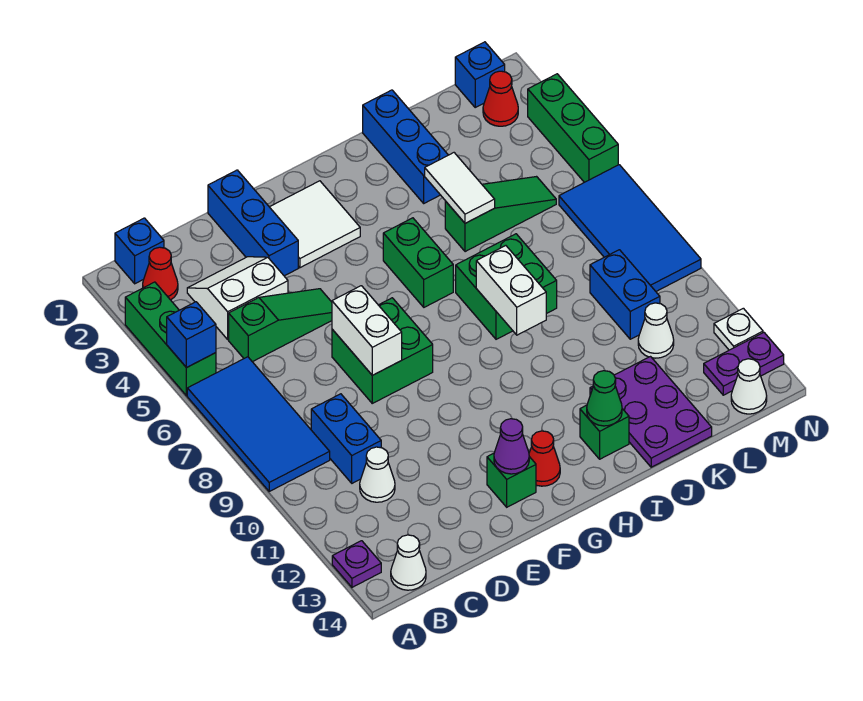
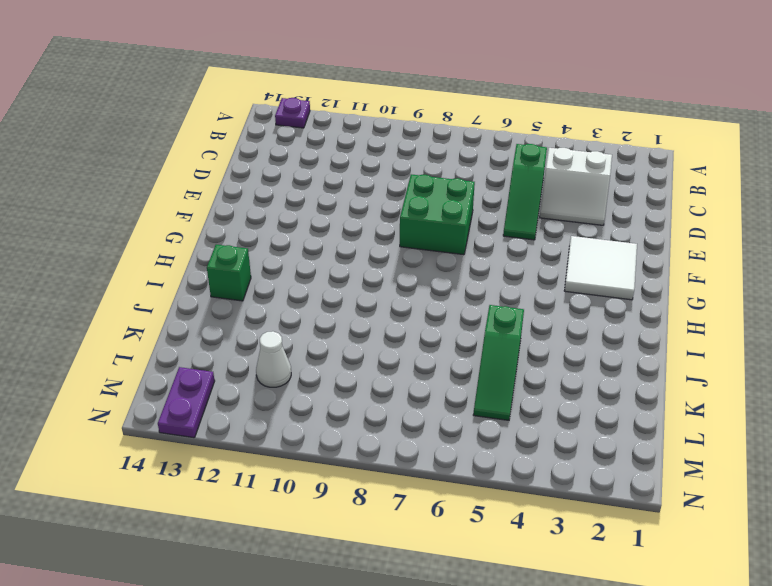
white slope C3:D4 level 1 top C -> white slope C3:D4 level 1 top 4
none -> green brick A3:A5 level 1
none -> blue tile A6:B9 level 1
none -> blue brick B1 level 1
none -> red cone B2 level 1

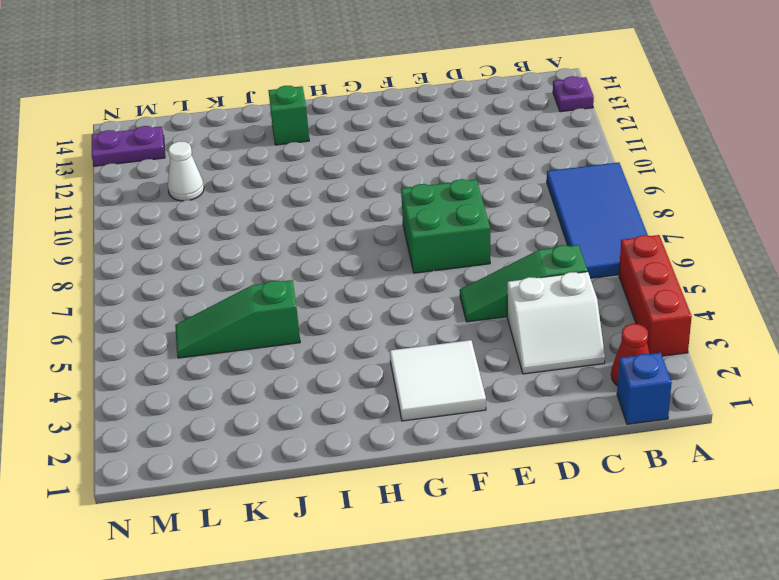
red brick A3:A5 level 1 -> green brick A3:A5 level 1
none -> white cone B14 level 1
none -> blue brick C9:C10 level 1
none -> white cone C11 level 1
none -> blue brick E1:E3 level 1

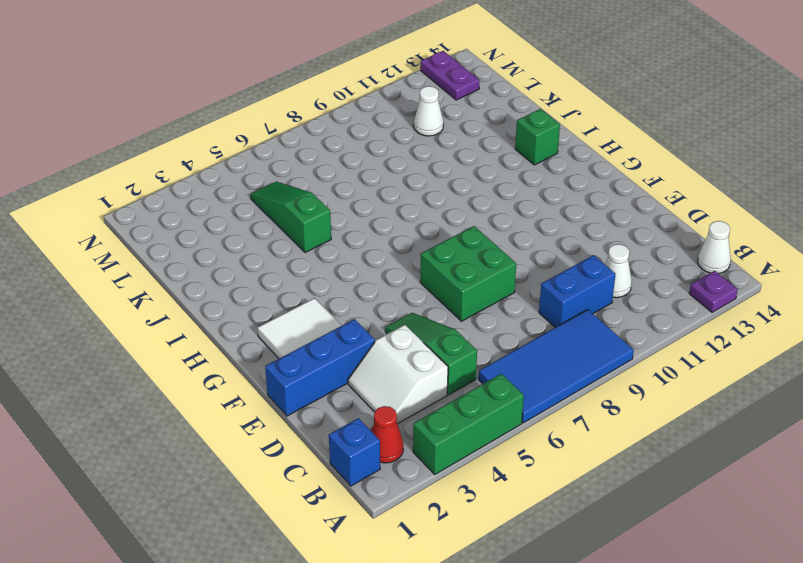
none -> green brick F13 level 1
none -> red cone G13 level 1
none -> green brick H5:H6 level 1
none -> green brick I7:J8 level 1

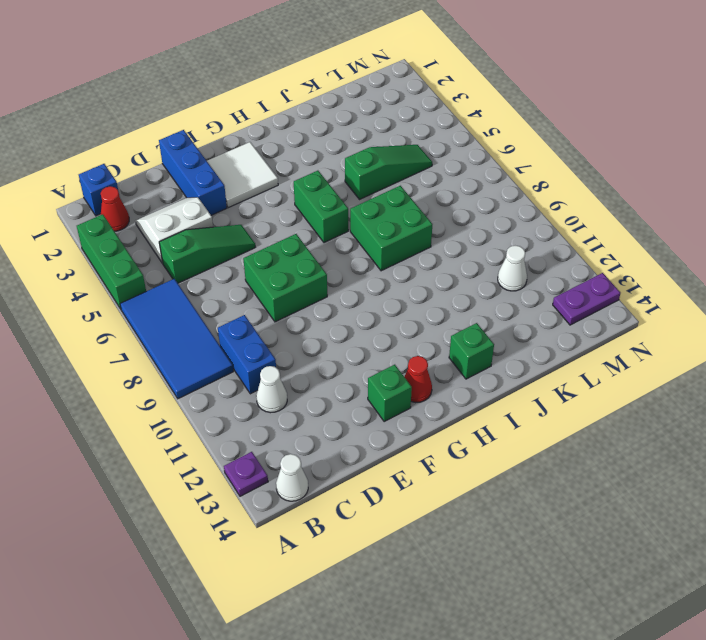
none -> blue brick J1:J3 level 1
none -> purple plate J12:K14 level 1
none -> blue brick L9:L10 level 1
none -> blue brick M1 level 1

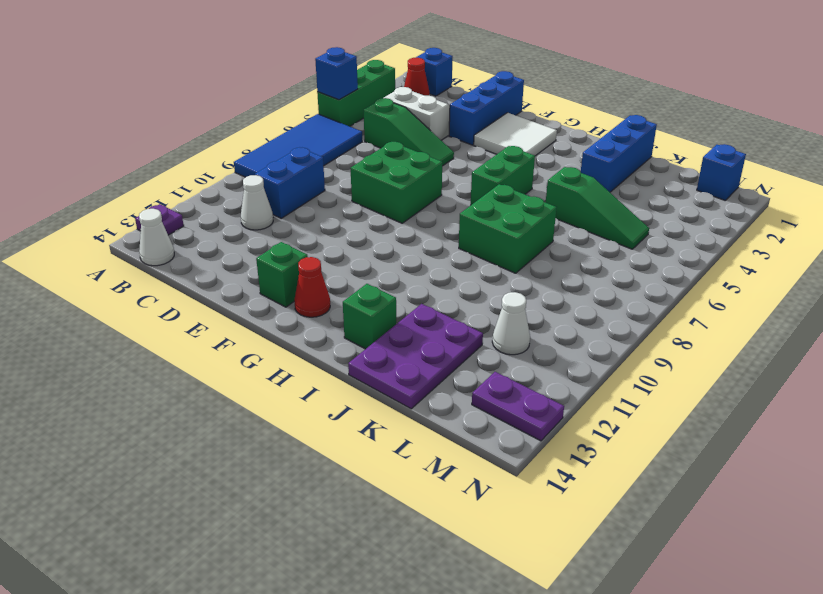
none -> blue brick L9:L10 level 1
none -> red cone M2 level 1
none -> blue tile M6:N9 level 1
none -> white cone M14 level 1

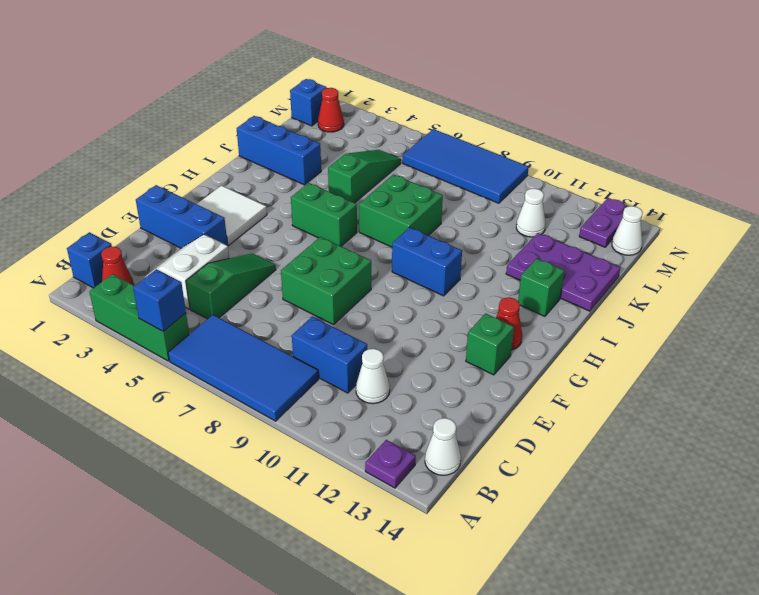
blue brick H9:H10 level 1 -> blue brick L9:L10 level 1
none -> green brick N3:N5 level 1
none -> white plate N12 level 1
none -> white brick E7:E8 level 2
none -> purple cone F13 level 2

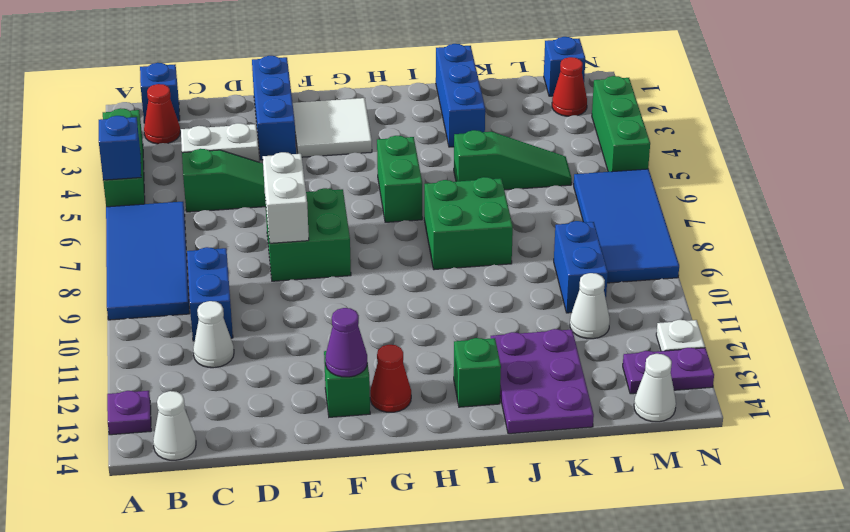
none -> white brick I8:I9 level 2
none -> green cone I13 level 2
none -> white tile J4:J5 level 2

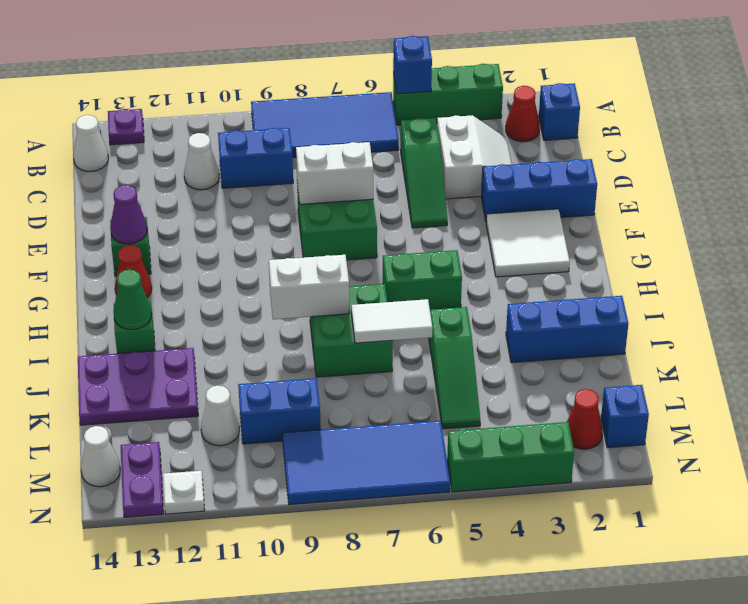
white tile J6:J7 level 2 -> white tile J4:J5 level 2

